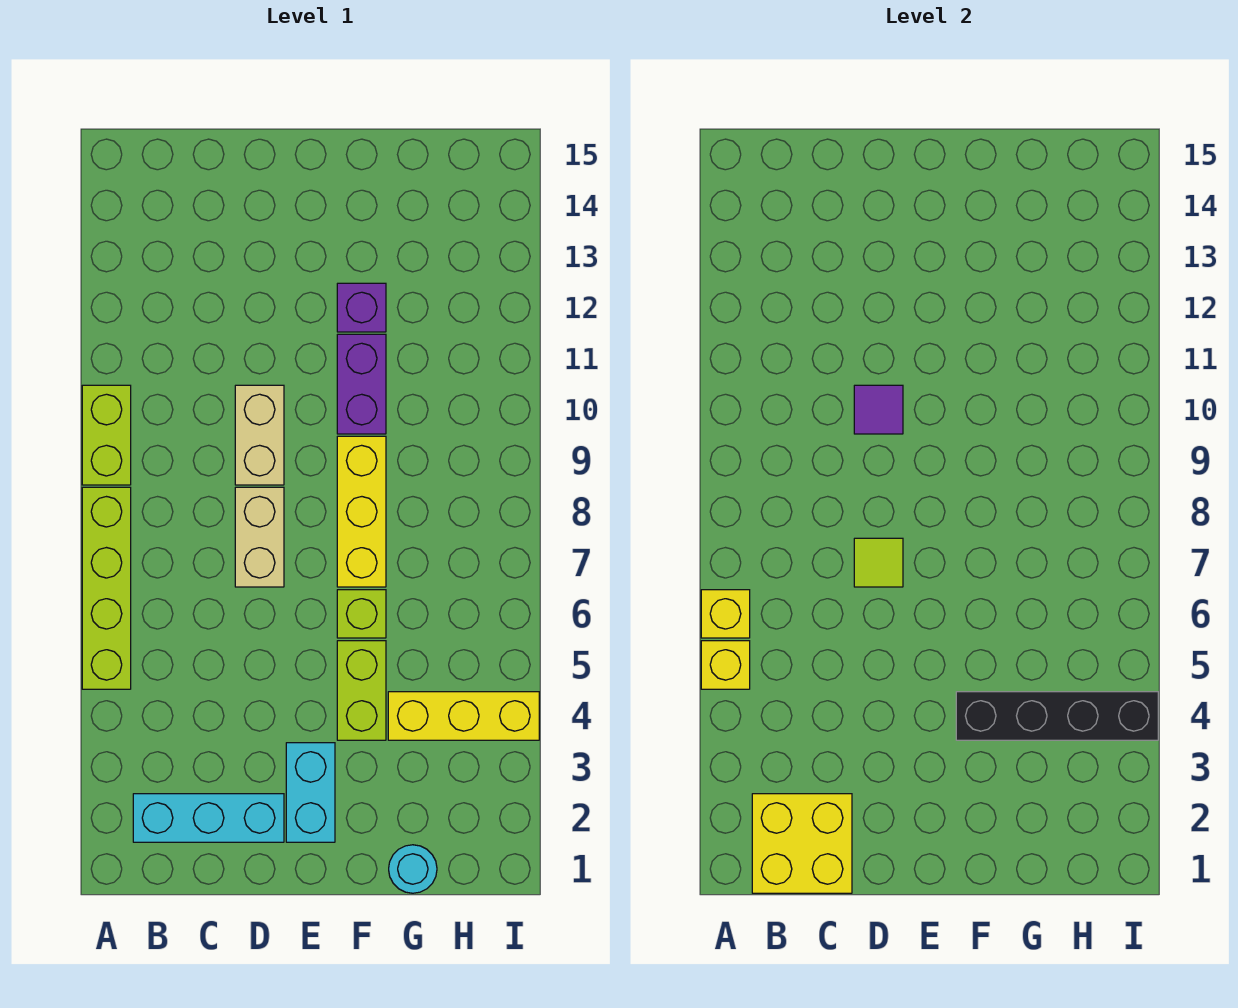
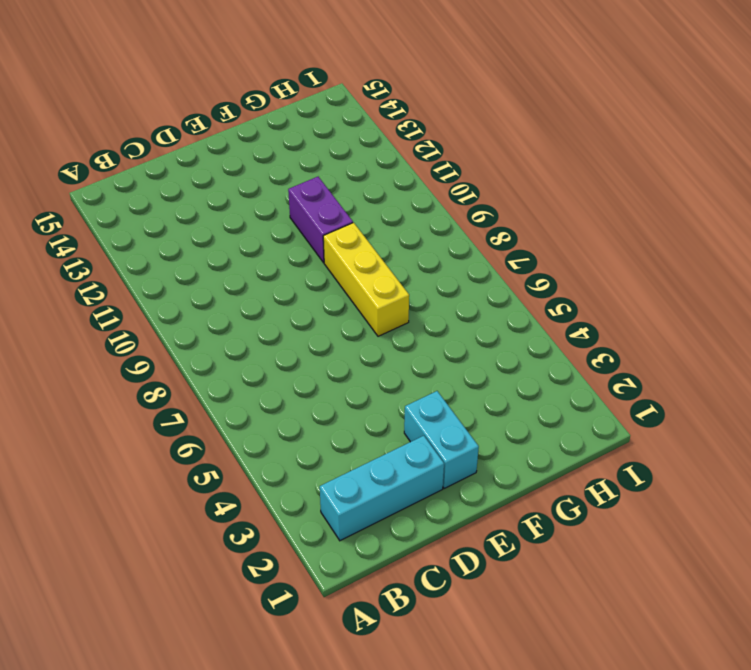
none -> lime brick A5:A8 level 1
none -> lime brick A9:A10 level 1
none -> tan brick D7:D8 level 1

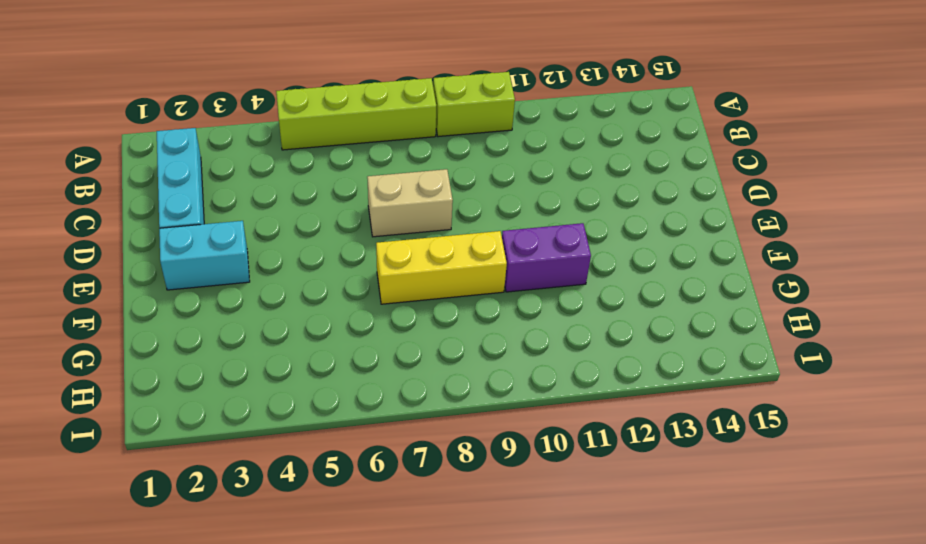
none -> tan brick D9:D10 level 1
none -> lime brick F4:F5 level 1
none -> lime brick F6 level 1

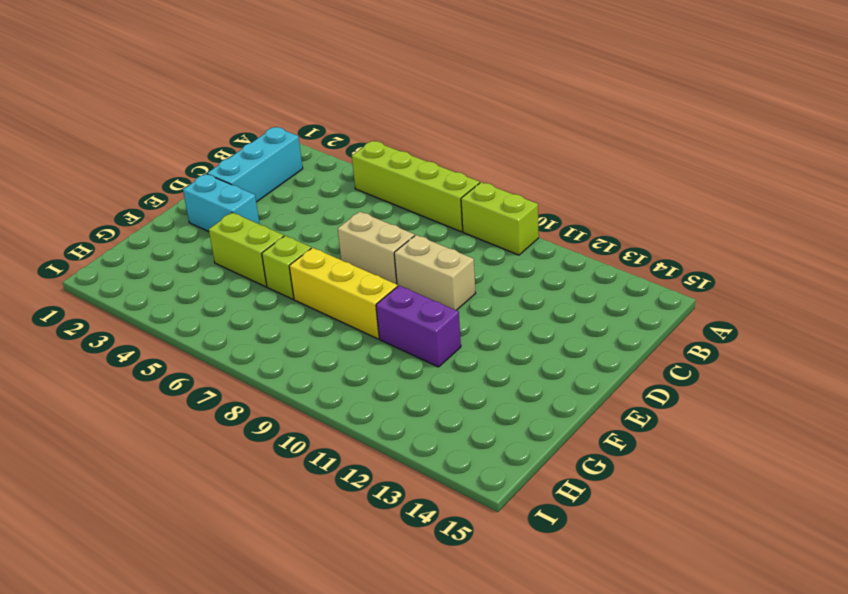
none -> purple brick F12 level 1
none -> cyan round brick G1 level 1
none -> yellow brick G4:I4 level 1

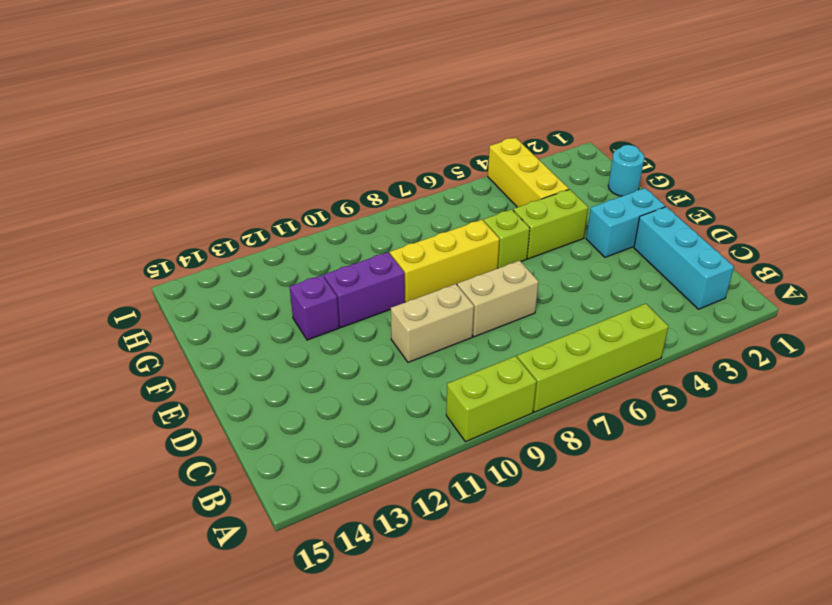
none -> yellow brick A5 level 2
none -> yellow brick A6 level 2
none -> yellow brick B1:C2 level 2

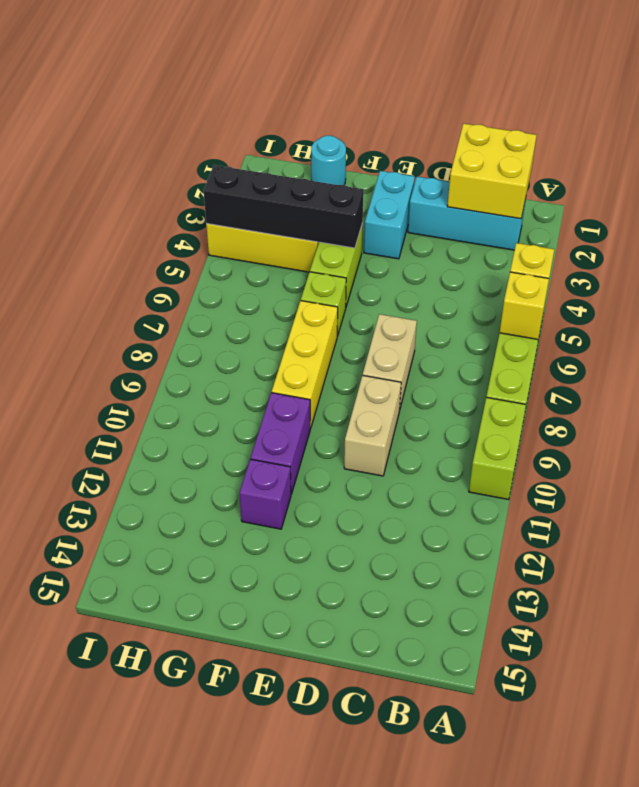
none -> lime tile D7 level 2
none -> purple tile D10 level 2

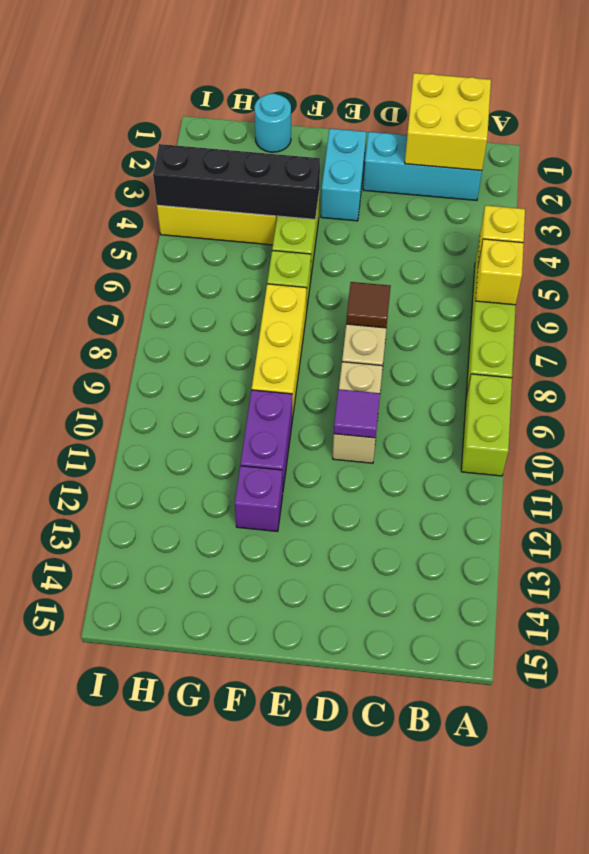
brown tile D7 level 2 -> lime tile D7 level 2

